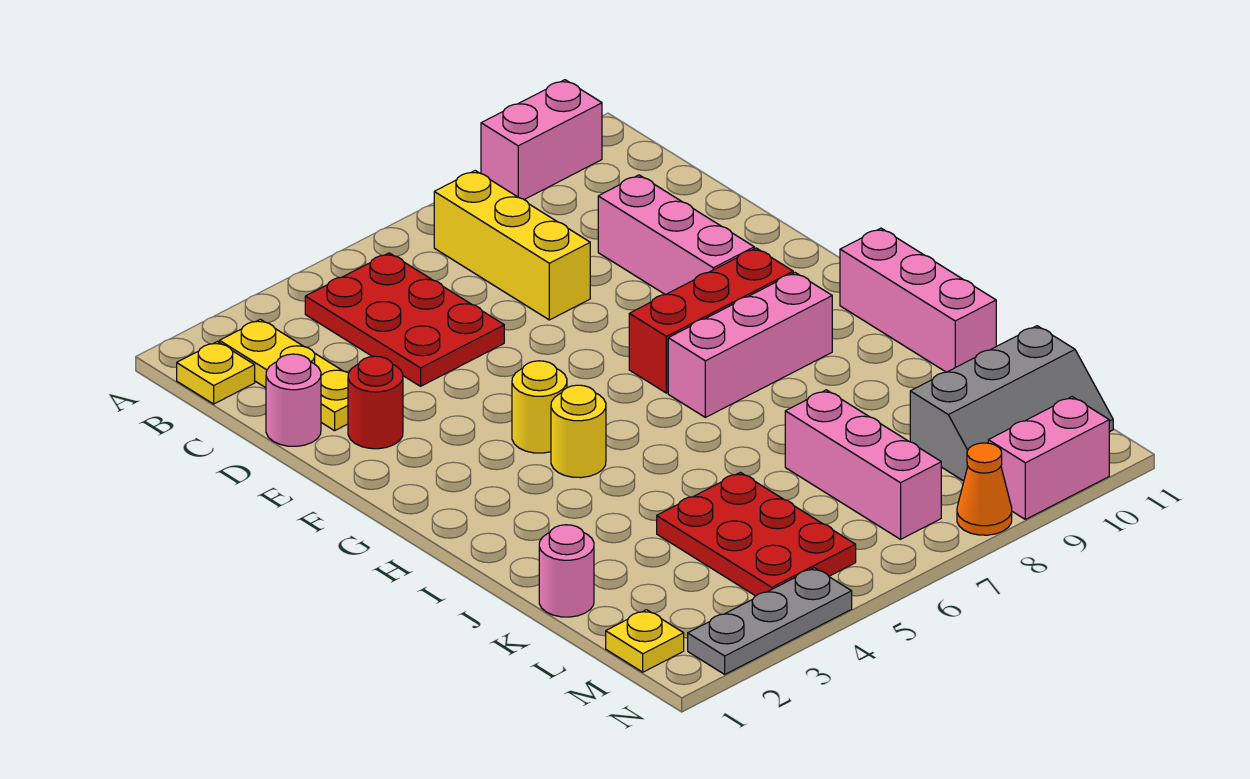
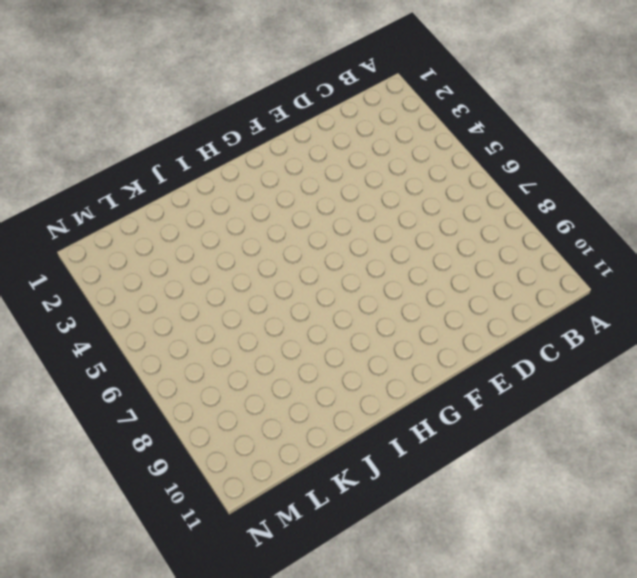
none -> pink brick A9:A10 level 1
none -> yellow plate B1 level 1
none -> yellow plate B2:D2 level 1

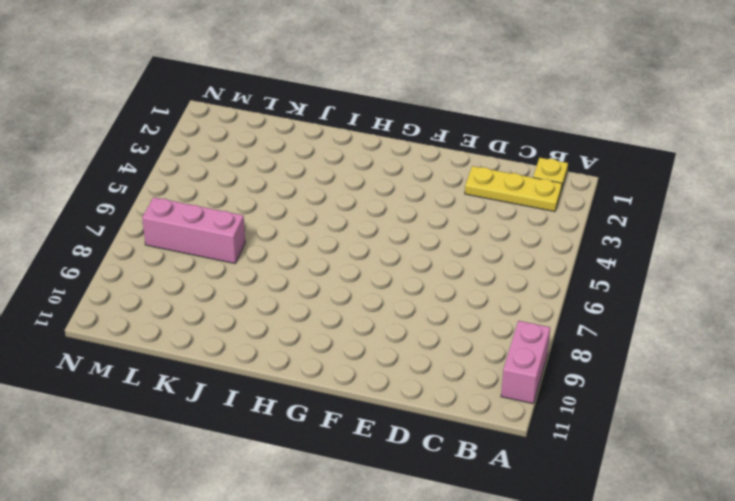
none -> red plate B4:D5 level 1
none -> yellow brick B7:D7 level 1
none -> pink round brick D1 level 1

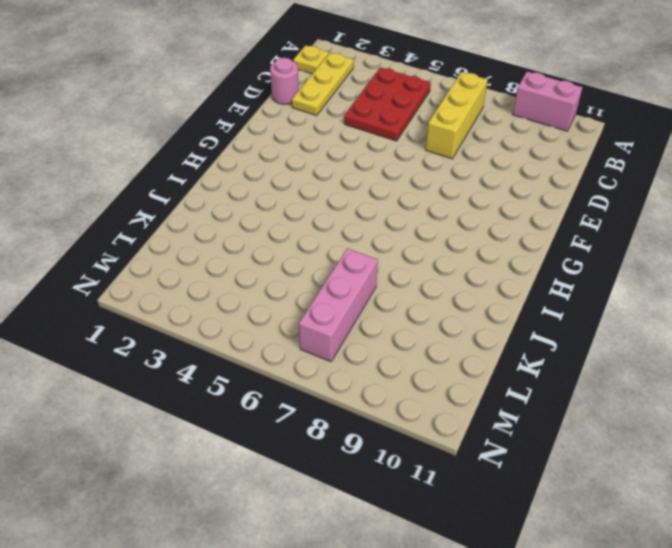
none -> pink brick D9:F9 level 1
none -> red round brick E2 level 1
none -> yellow round brick G4 level 1

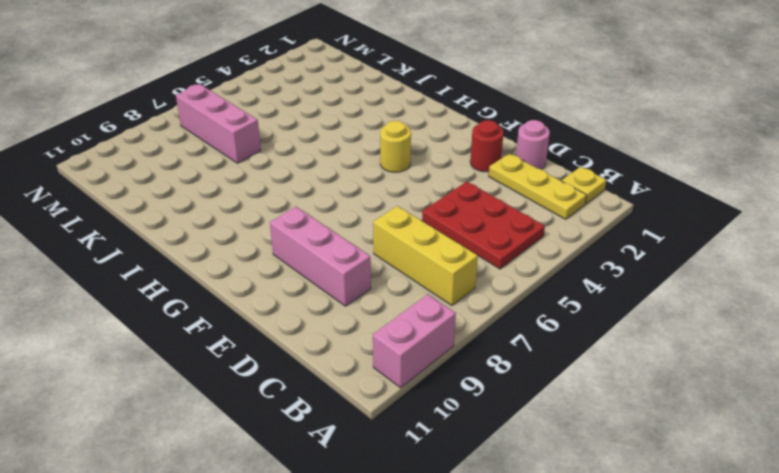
none -> red brick G7:G9 level 1
none -> yellow round brick H4 level 1
none -> pink brick H7:H9 level 1

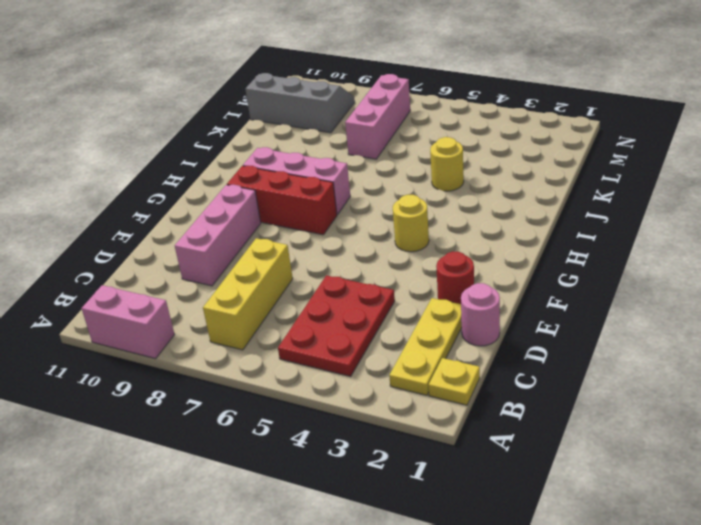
yellow round brick J4 level 1 -> yellow round brick H4 level 1
none -> pink brick H11:J11 level 1
none -> pink round brick K1 level 1
none -> red plate K4:M5 level 1

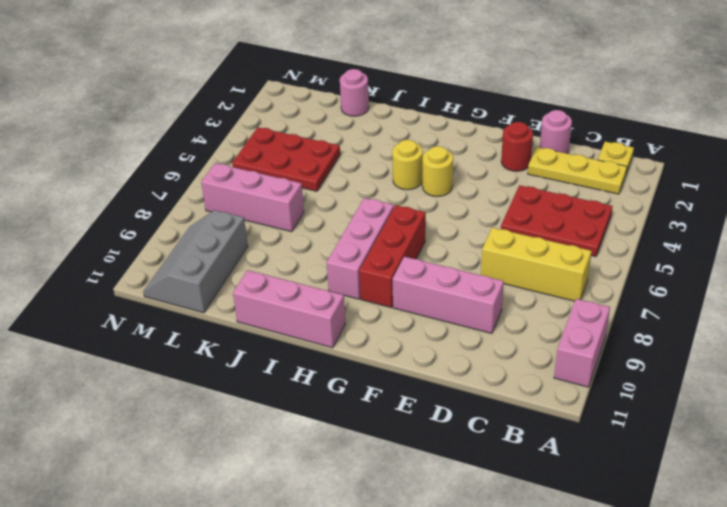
none -> yellow plate M1 level 1
none -> grey plate N2:N4 level 1
none -> orange cone N8 level 1

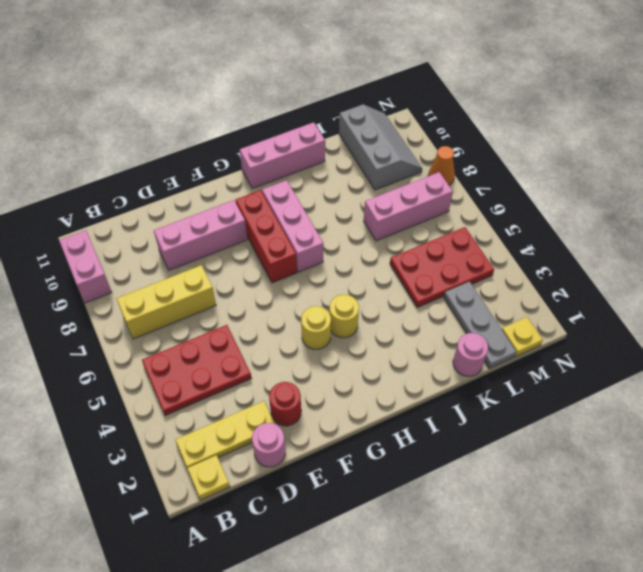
grey plate L1:L3 level 1 -> grey plate N2:N4 level 1
none -> pink brick N9:N10 level 1

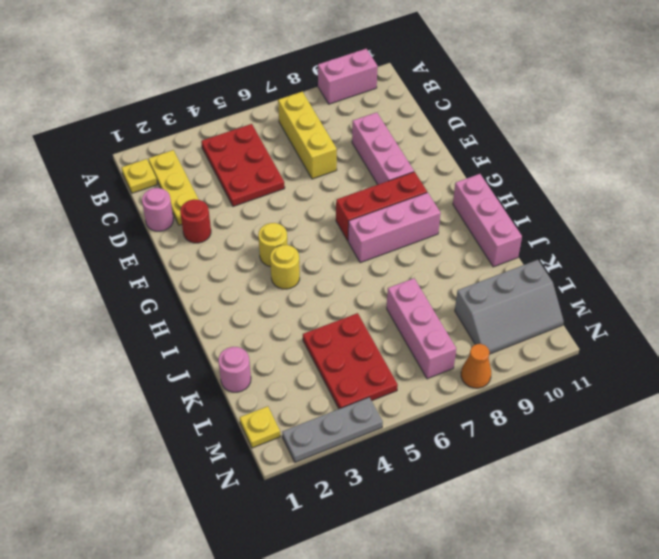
none -> pink brick N9:N10 level 1

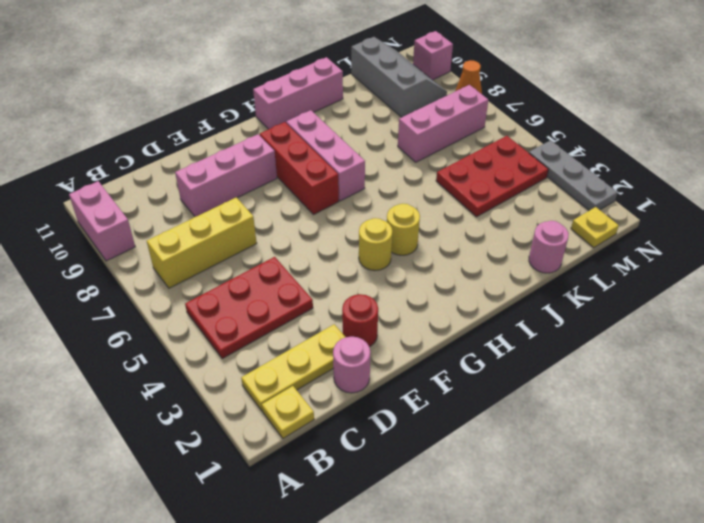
pink brick N10 level 1 -> pink brick N9:N10 level 1

